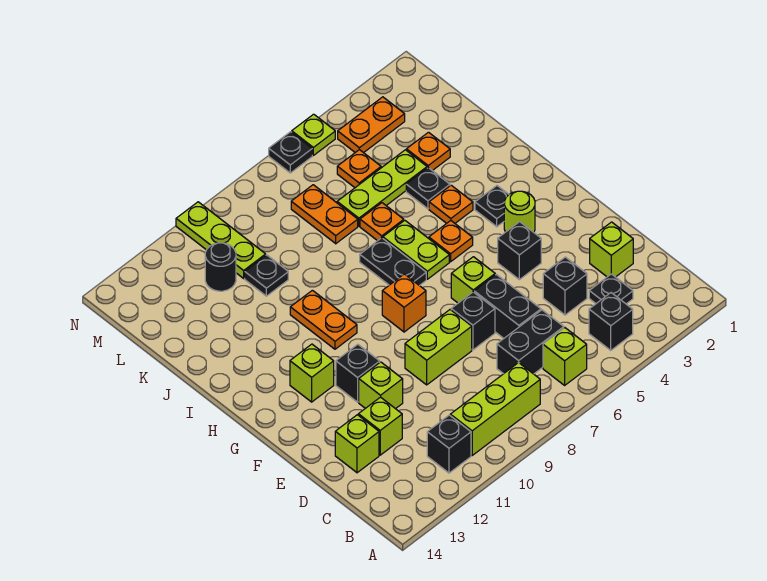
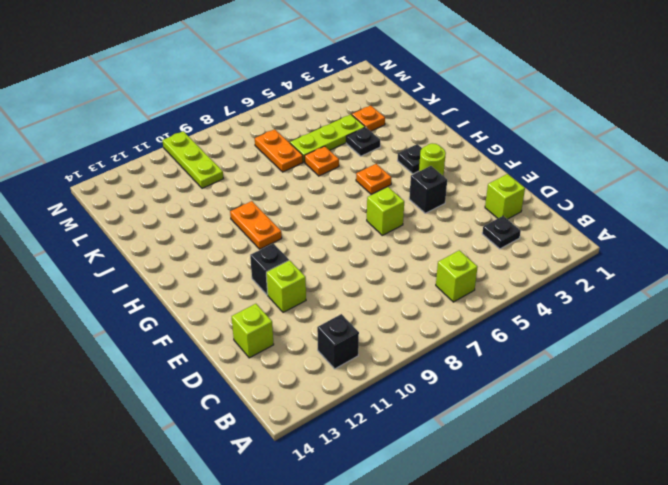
none -> black brick B4 level 1
none -> lime brick B8:B10 level 1
none -> black brick C6:C7 level 1
none -> black brick D4 level 1

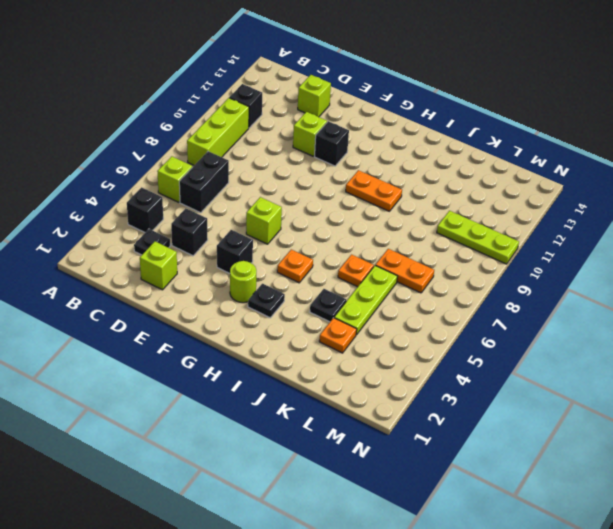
none -> black brick D6:E6 level 1
none -> lime brick D12 level 1
none -> black brick E7 level 1
none -> lime brick E8:E9 level 1

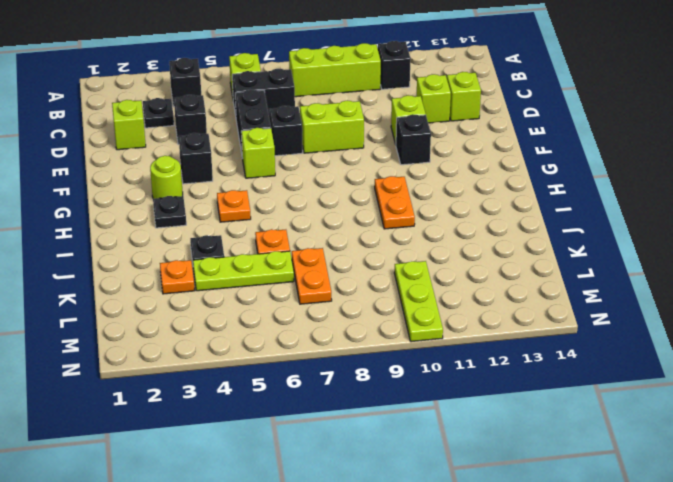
none -> orange brick G8 level 1
none -> lime brick G12 level 1
none -> lime plate H6:I6 level 1
none -> black plate H7:I7 level 1

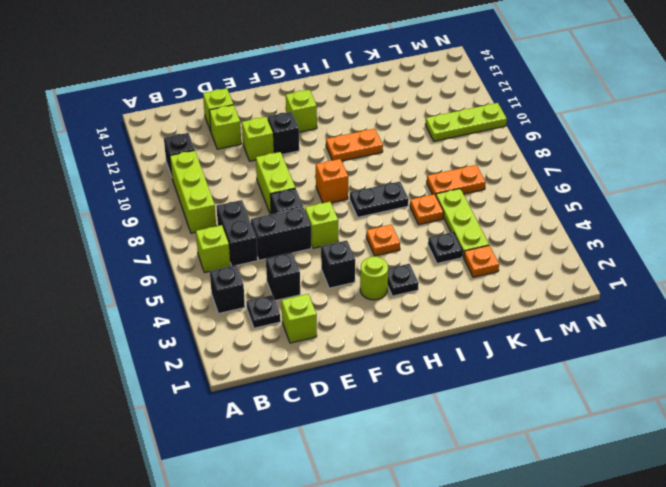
none -> lime plate H6:I6 level 1
none -> orange plate I4 level 1
none -> black plate K10 level 1
none -> orange plate L5 level 1

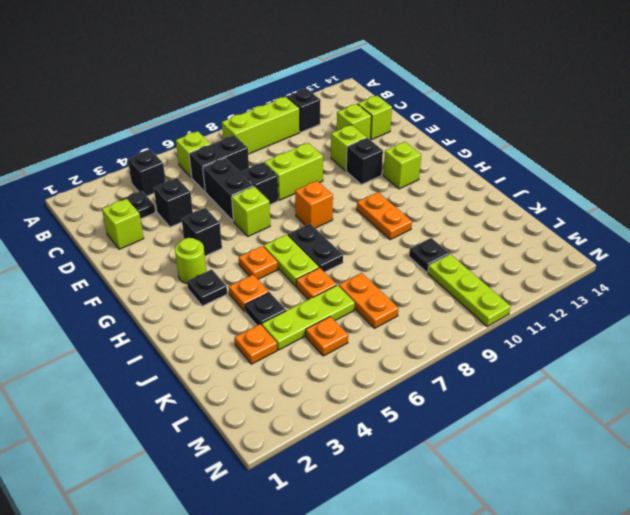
none -> black round brick L11 level 1
none -> orange plate M3:M4 level 1
none -> lime plate N5 level 1
none -> black plate N6 level 1

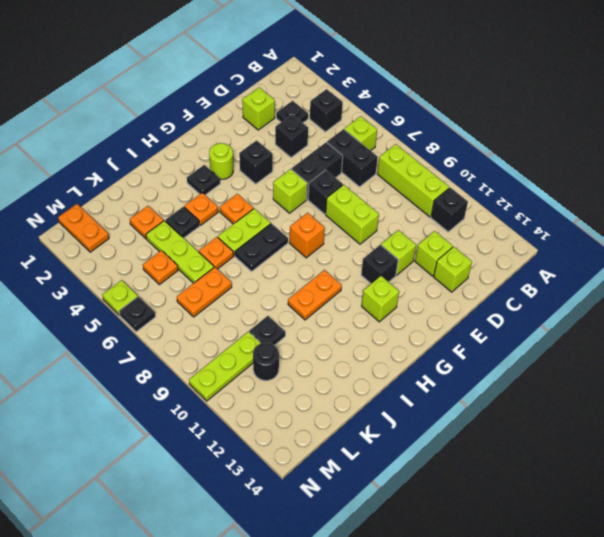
orange plate M1:M2 level 1 -> orange plate M3:M4 level 1

